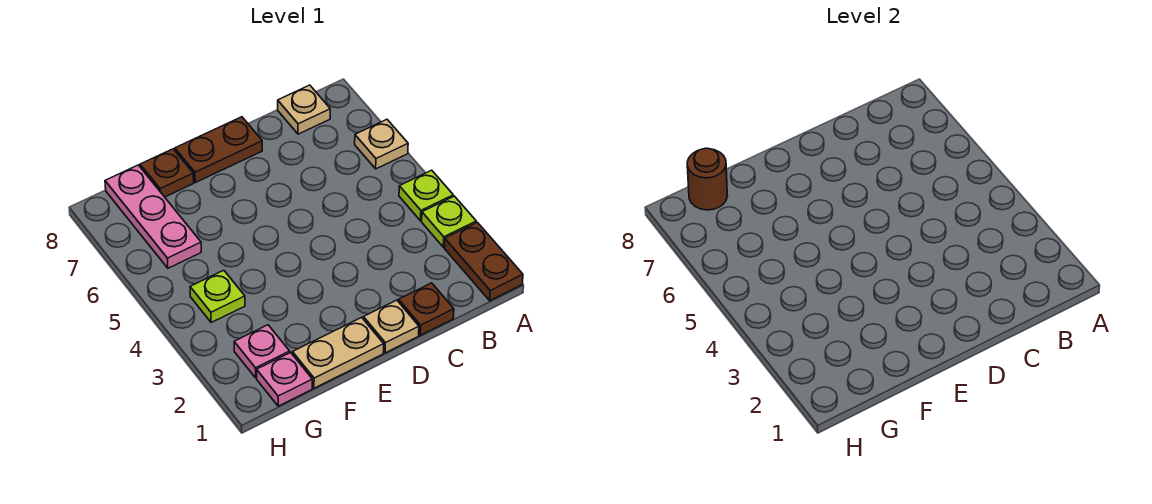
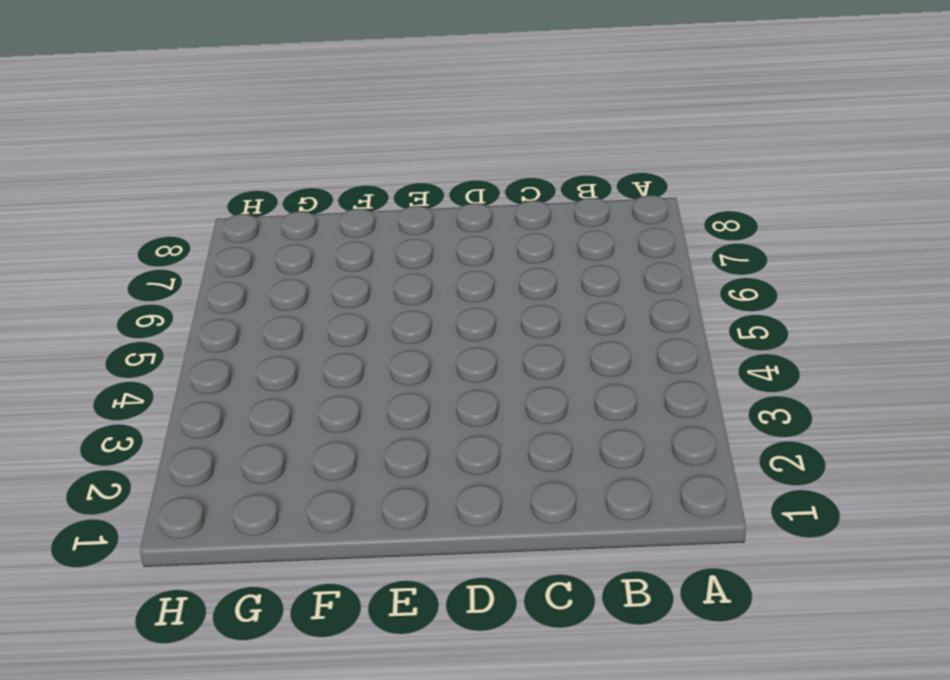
none -> brown plate A1:A2 level 1
none -> lime plate A3 level 1
none -> lime plate A4 level 1

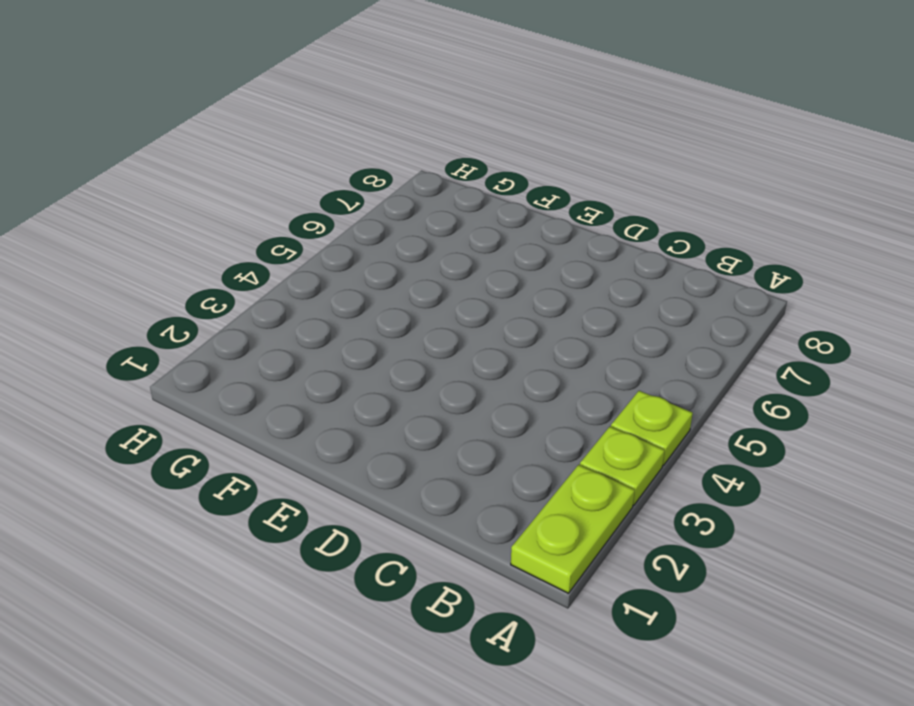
lime plate A1:A2 level 1 -> brown plate A1:A2 level 1
none -> tan plate A6 level 1
none -> tan plate B8 level 1
none -> brown plate C1 level 1

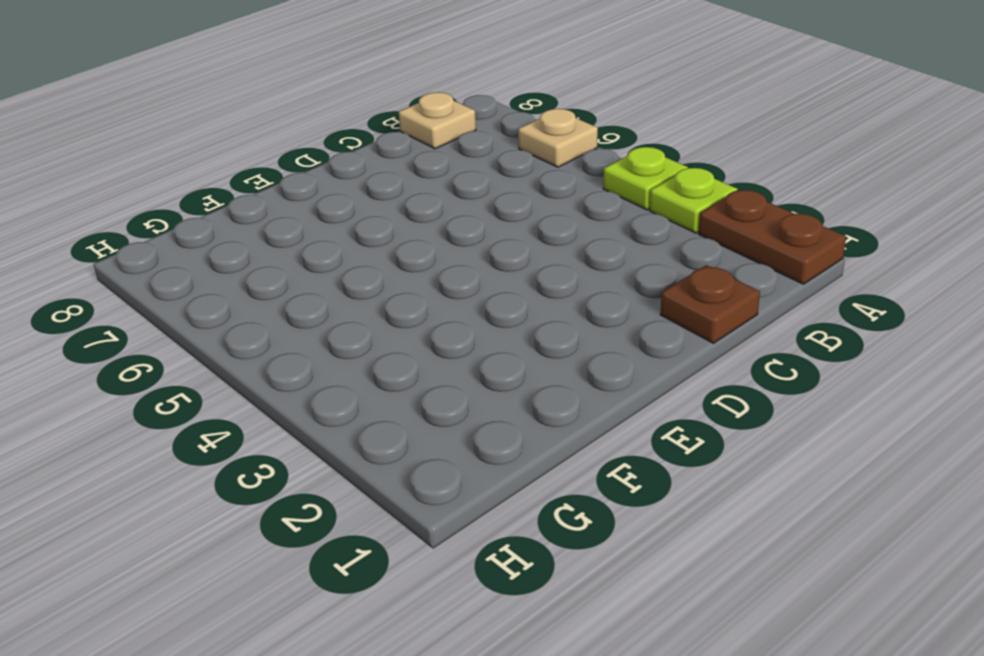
none -> tan plate D1 level 1
none -> brown plate D8:E8 level 1
none -> tan plate E1:F1 level 1

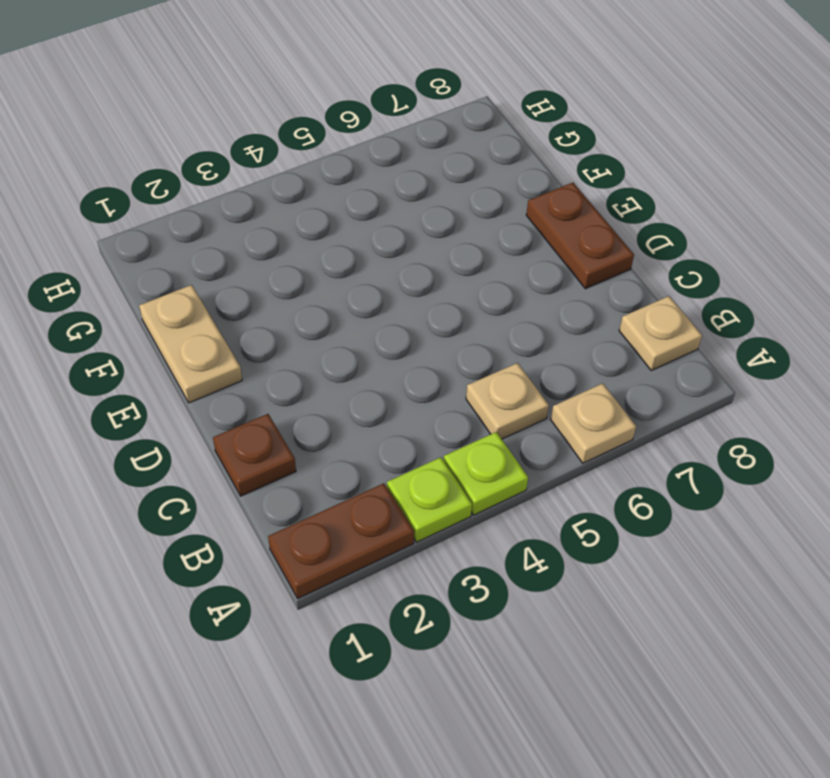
tan plate B5 level 1 -> tan plate D1 level 1
none -> brown plate F8 level 1
none -> pink plate G1 level 1
none -> pink plate G2 level 1

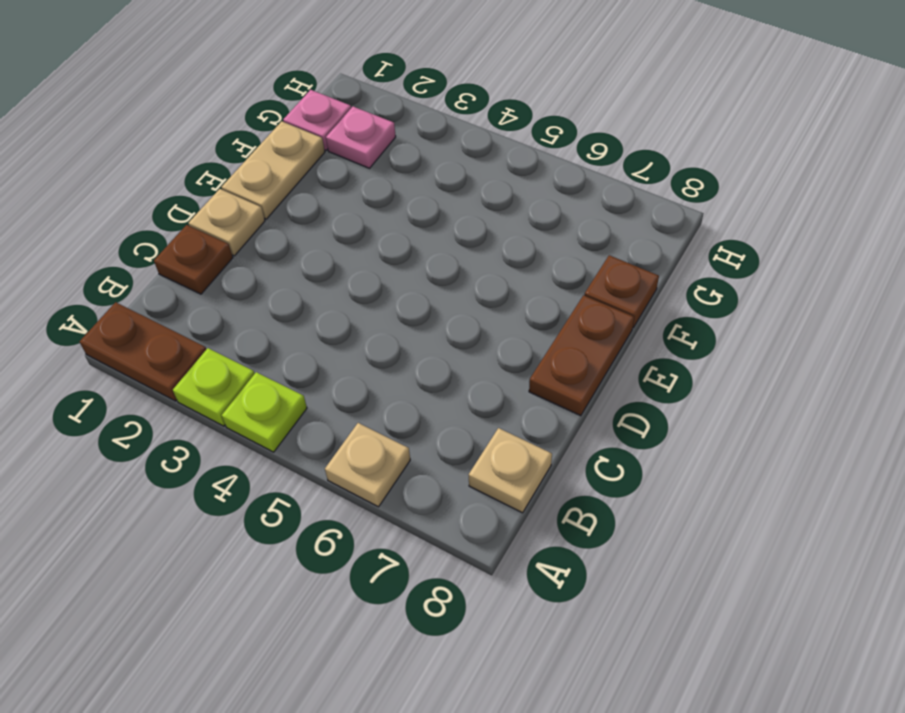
none -> lime plate G4 level 1
none -> pink plate G6:G8 level 1
none -> brown round brick G8 level 2

